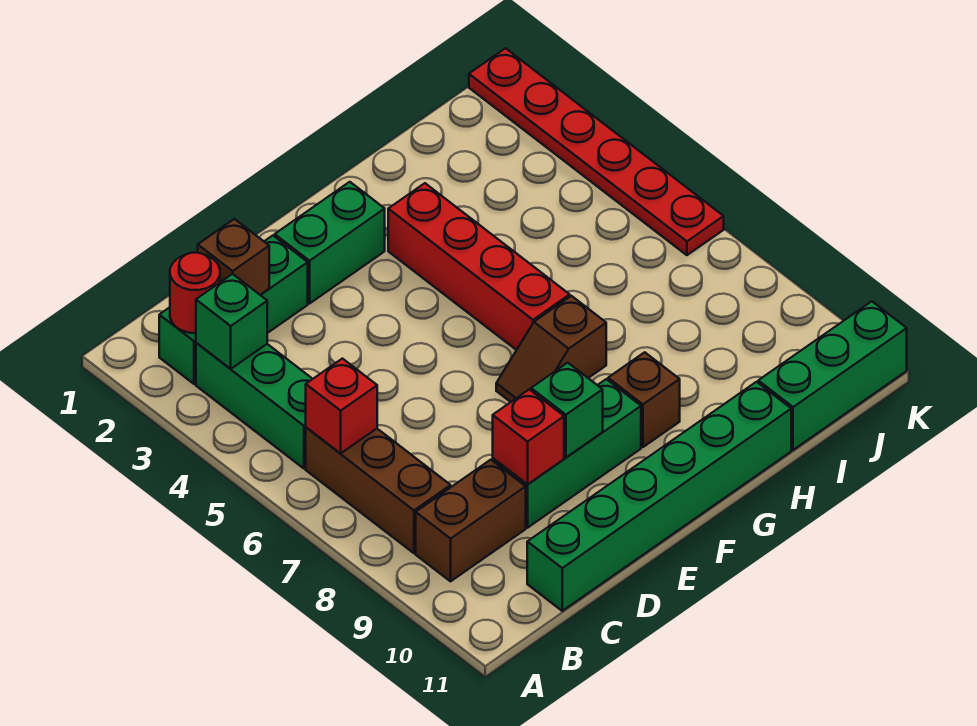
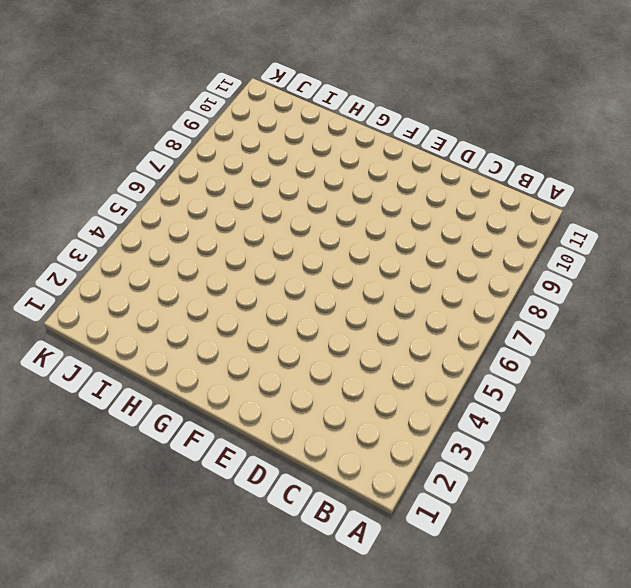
none -> green brick B2:D2 level 1
none -> green brick B3:B5 level 1
none -> brown brick B6:B8 level 1

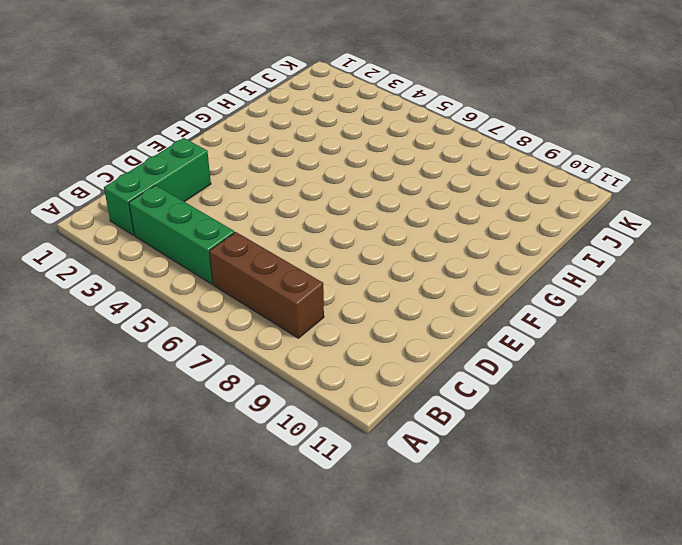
none -> brown brick B9:C9 level 1
none -> green brick C11:H11 level 1
none -> green brick D9:F9 level 1

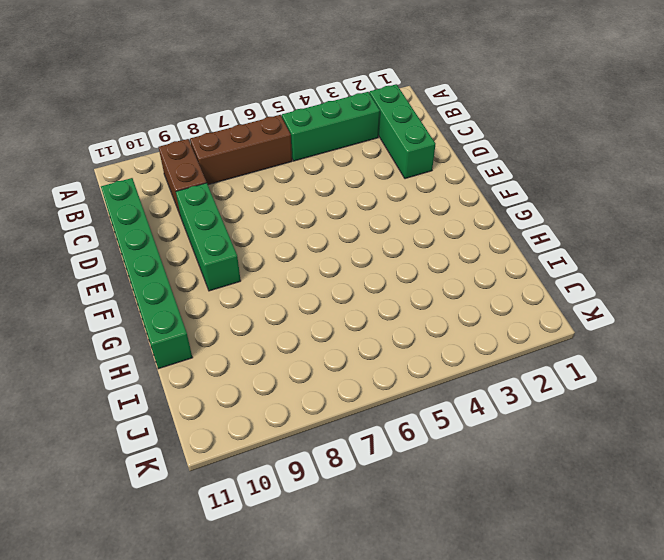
none -> green brick E2:F2 level 1
none -> brown slope F7:G7 level 1 top G
none -> red brick G3:G6 level 1

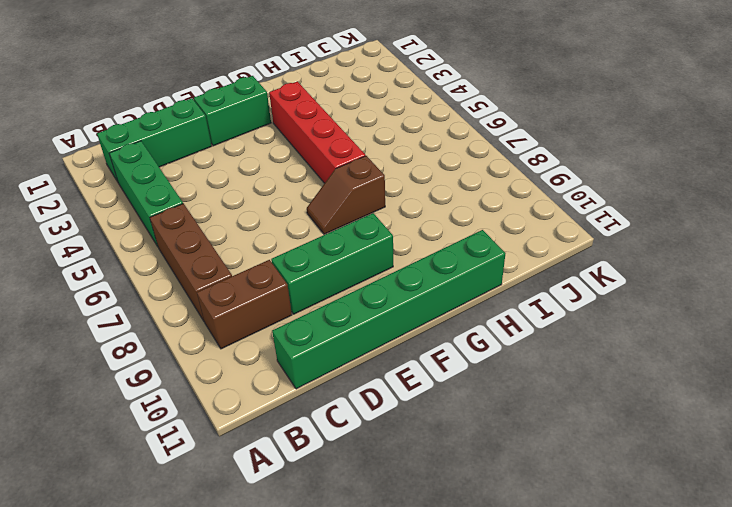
none -> brown brick G9 level 1
none -> green brick I11:K11 level 1
none -> red plate K1:K6 level 1

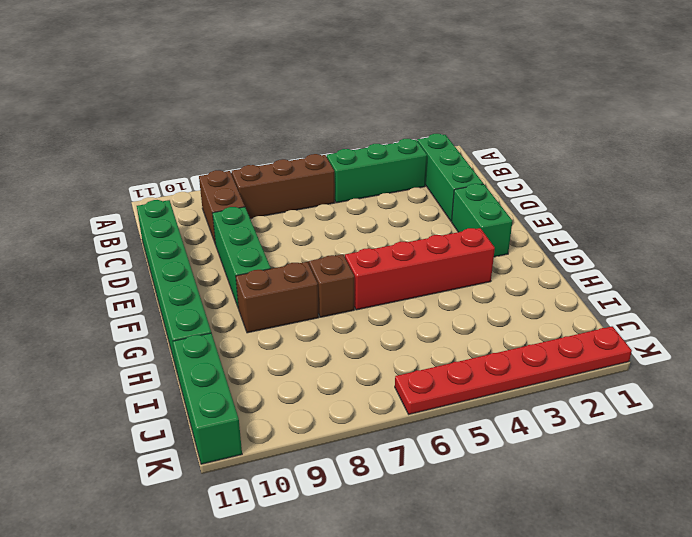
brown brick G8:G9 level 1 -> brown brick G9 level 1
none -> red round brick B2 level 2
none -> green brick B3 level 2
none -> red brick B6 level 2

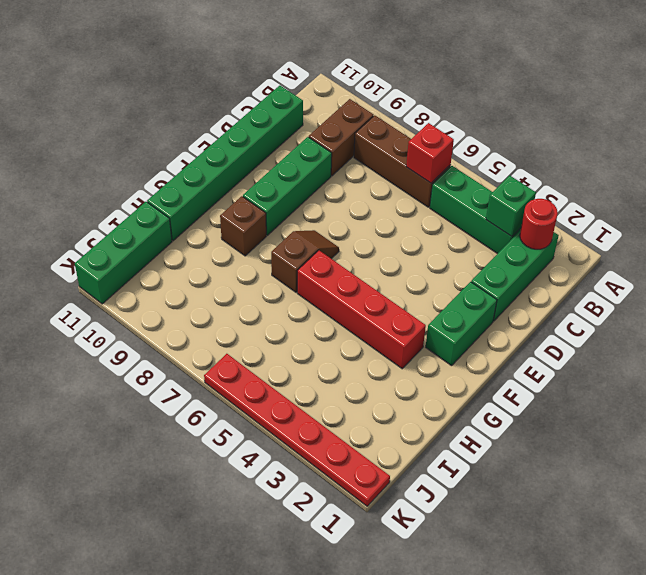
none -> brown brick C2 level 2
none -> red brick D9 level 2
none -> green brick E9 level 2

